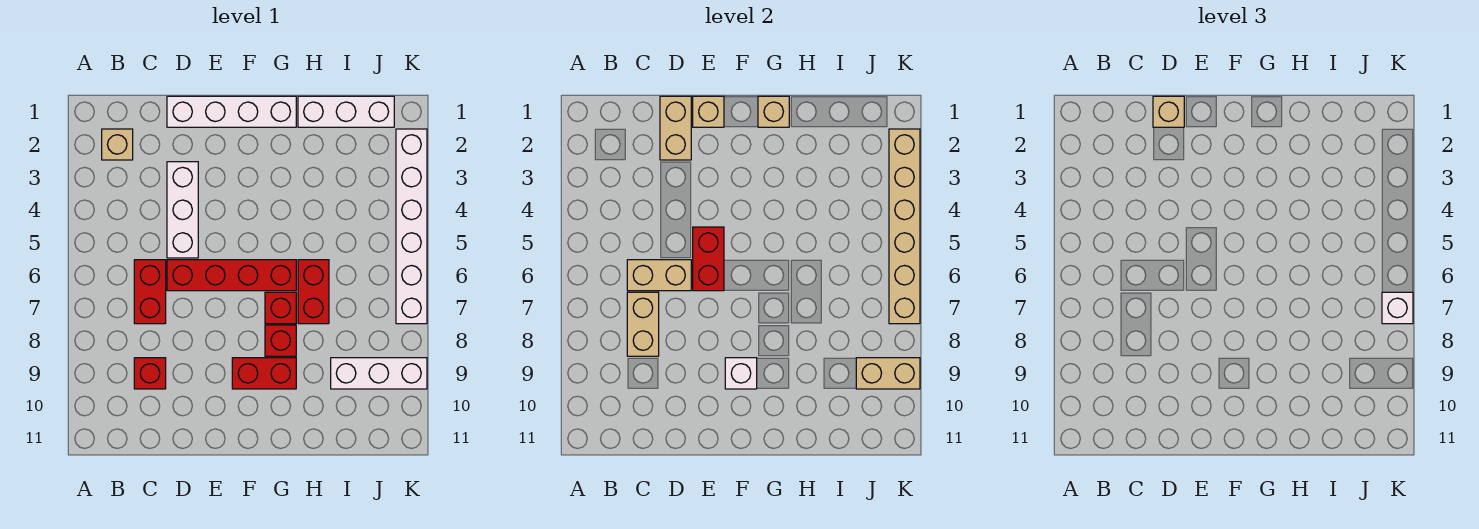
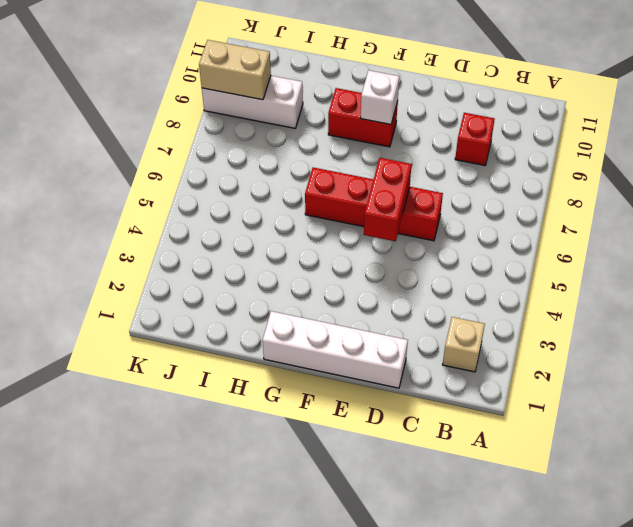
none -> red brick C6:C7 level 1
none -> white brick D3:D5 level 1
none -> red brick G7 level 1

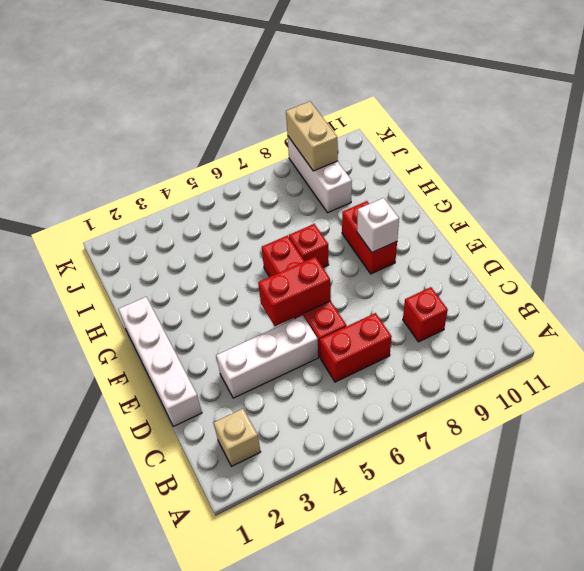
none -> red brick G8 level 1
none -> white brick H1:J1 level 1
none -> red brick H6:H7 level 1

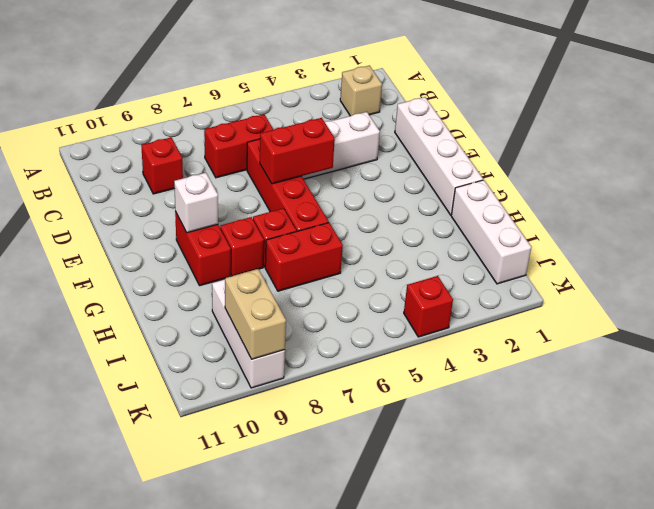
red brick K4 level 1 -> white brick K2:K7 level 1
none -> tan brick C6:D6 level 2
none -> tan brick C7:C8 level 2
none -> tan brick D1:D2 level 2

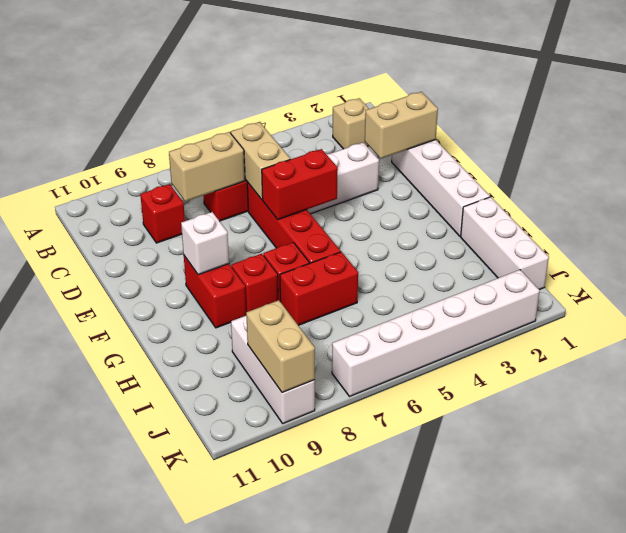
none -> tan brick E1 level 2
none -> tan brick G1 level 2
none -> tan brick K2:K7 level 2

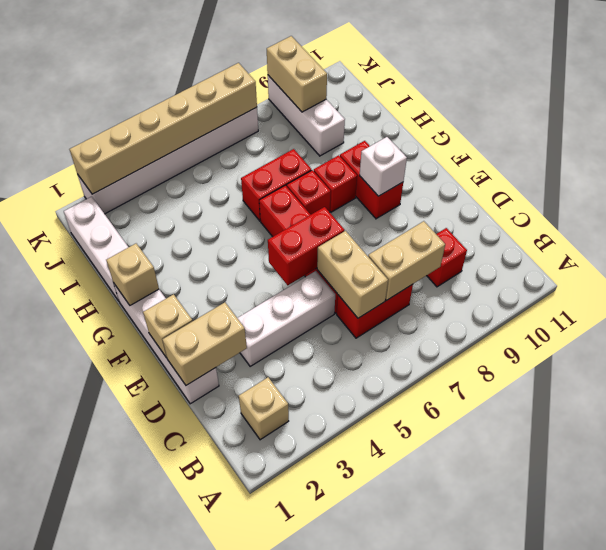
none -> tan brick D1 level 3
none -> white brick K7 level 3

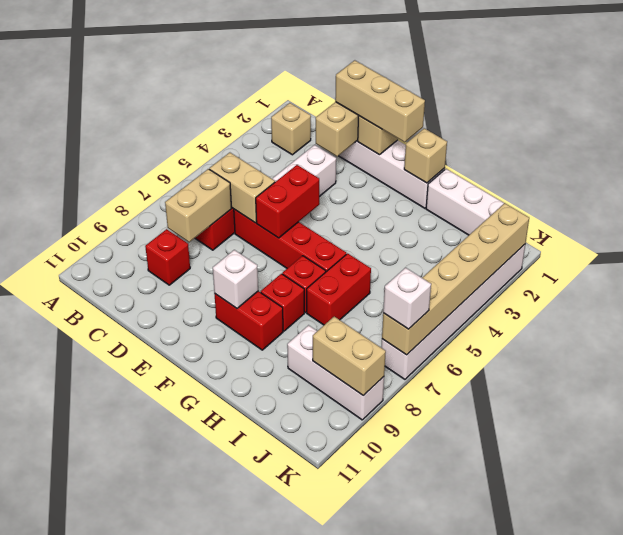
tan brick D1:F1 level 3 -> tan brick D1 level 3

